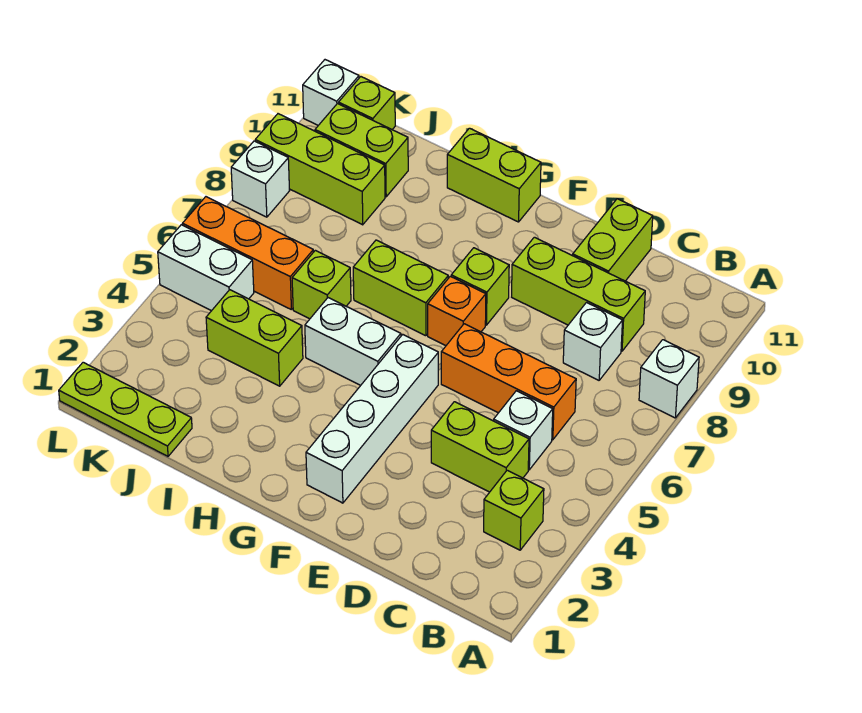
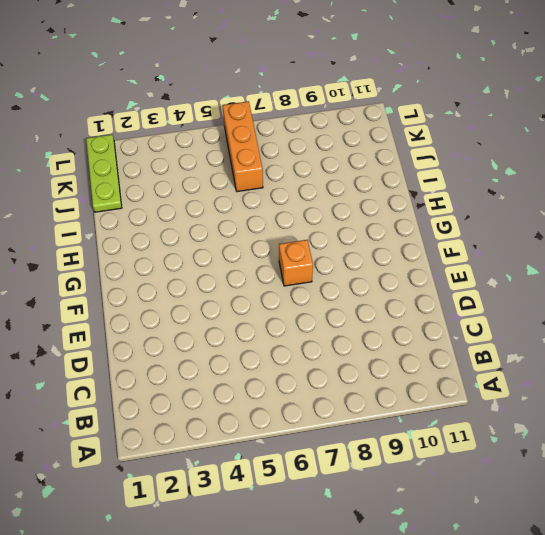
none -> white brick A8 level 1
none -> lime brick B3 level 1
none -> lime brick C4:D4 level 1

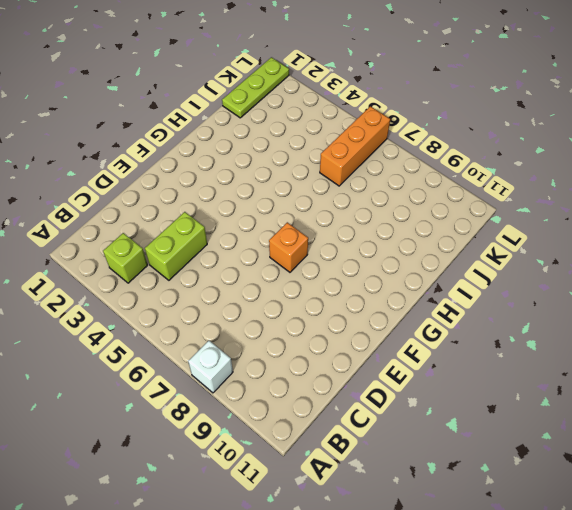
none -> white brick C5 level 1
none -> orange brick C6:E6 level 1
none -> white brick C8 level 1

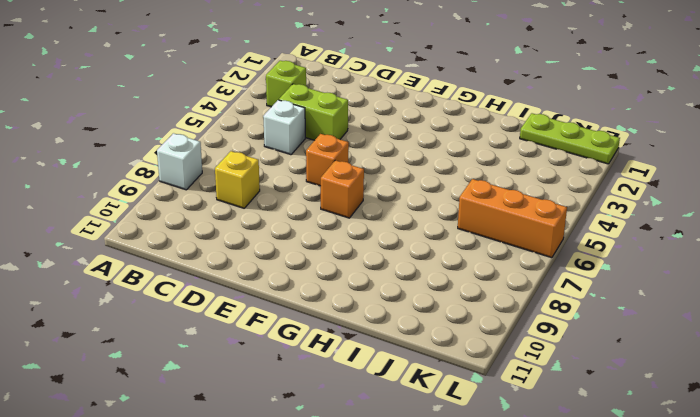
yellow brick C8 level 1 -> white brick C8 level 1
orange brick E6 level 1 -> orange brick C6:E6 level 1
none -> lime brick C9:E9 level 1
none -> lime brick D10:D11 level 1
none -> white brick F2:F5 level 1

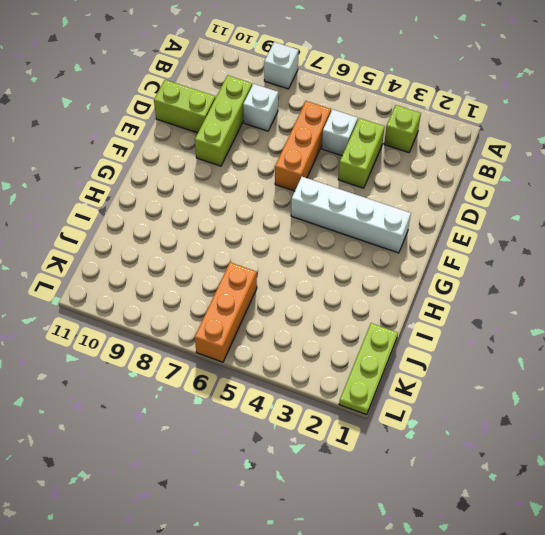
none -> orange brick F7 level 1
none -> lime brick F8 level 1
none -> white brick G5:H5 level 1

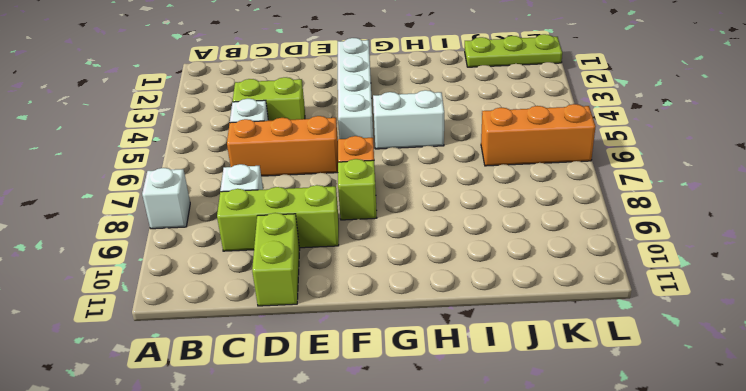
none -> lime brick B3 level 1
none -> lime brick G7:H7 level 1
none -> lime brick G11:H11 level 1

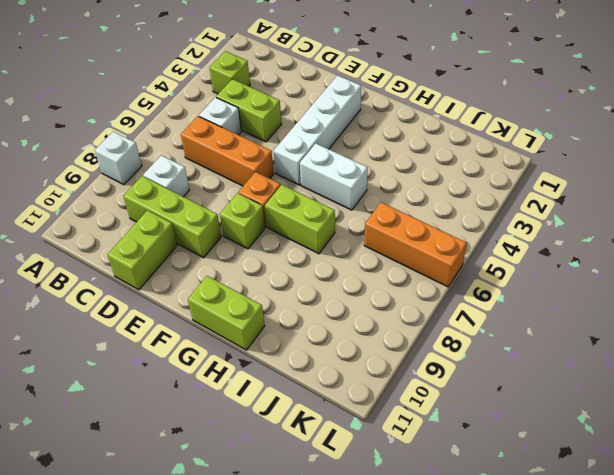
none -> lime brick I4:J4 level 1
none -> lime brick I6 level 1
none -> lime plate J1:L1 level 1

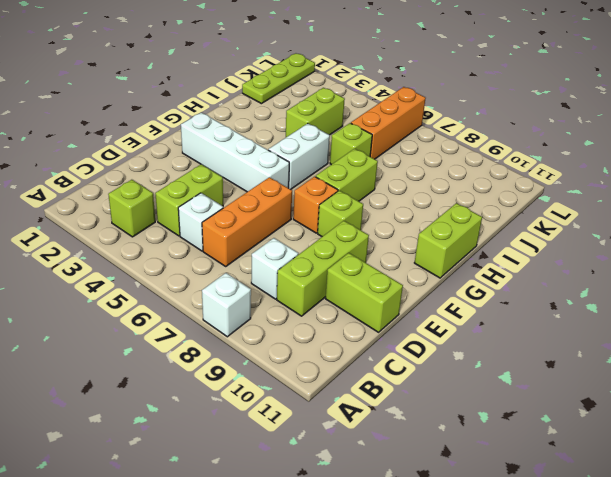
none -> lime brick J9:L9 level 1
none -> lime brick J10:K10 level 1
none -> white brick K5:L5 level 1

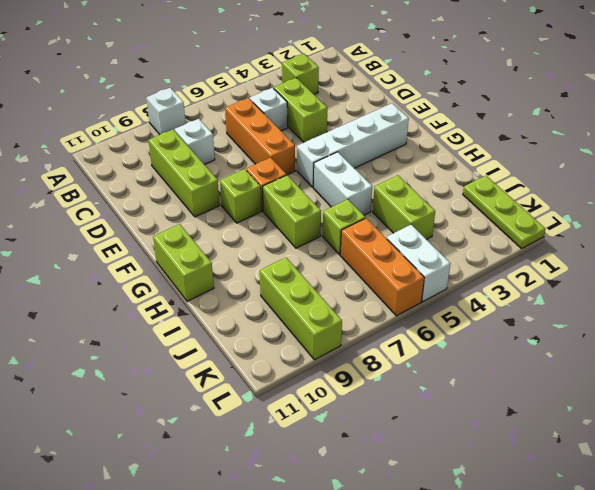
none -> lime brick D10:D11 level 1
none -> lime brick J10:K10 level 1
none -> lime brick K11 level 1

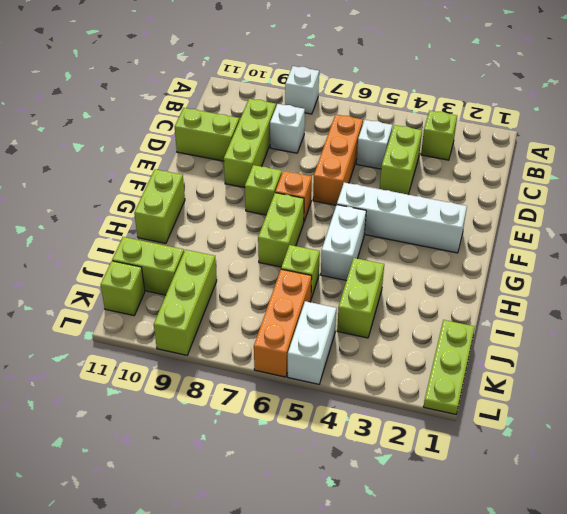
lime brick J10:J11 level 1 -> lime brick J10:K10 level 1
none -> white brick L8 level 1
none -> white brick L11 level 1

